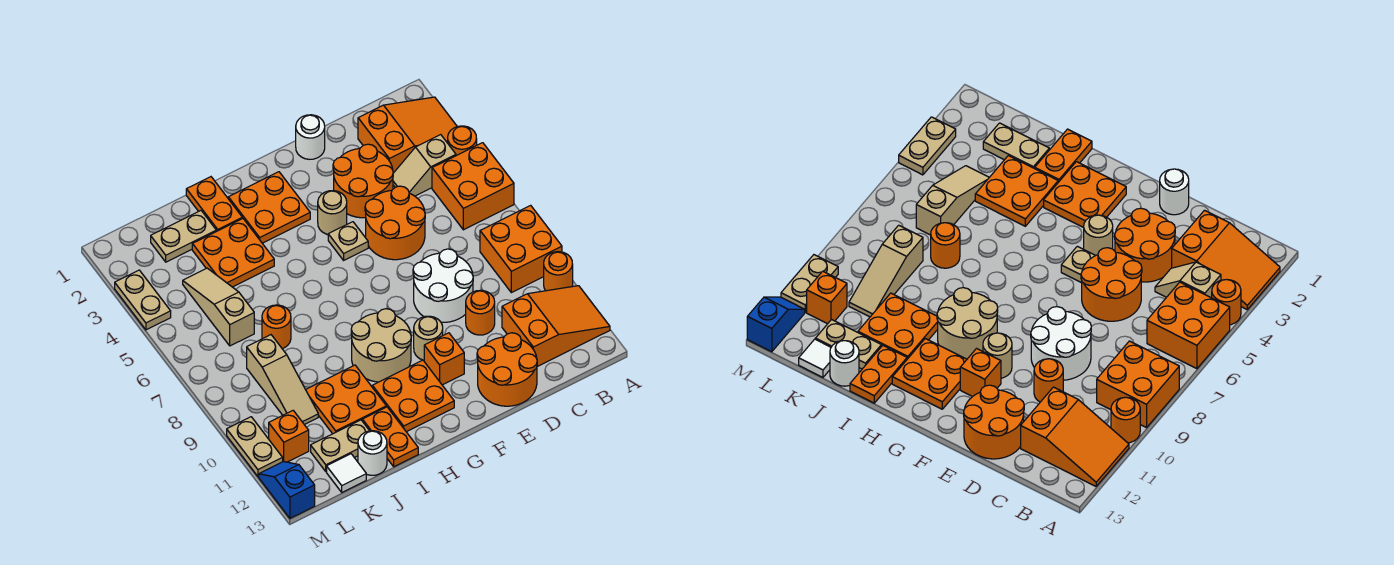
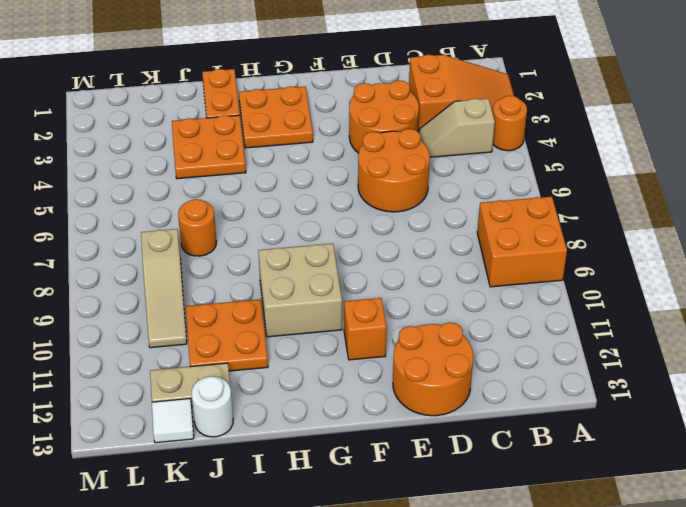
tan brick G9:H10 level 1 -> tan round brick G9:H10 level 1
none -> orange brick A5:B6 level 1
none -> orange round brick A10 level 1
none -> orange slope A11:C12 level 1 top C
none -> white round brick D8:E9 level 1

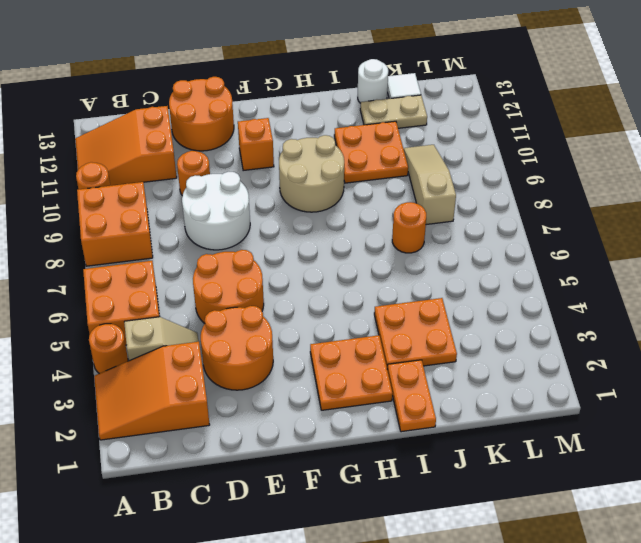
none -> white round brick E1 level 1
none -> tan round brick F4 level 1
none -> tan plate F5 level 1
none -> tan round brick F10 level 1

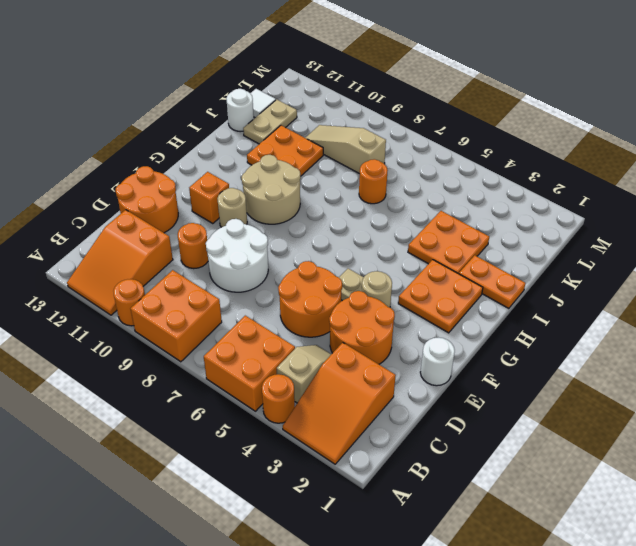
none -> orange plate G11:H12 level 1
none -> orange plate I12:I13 level 1
none -> tan plate J2:K2 level 1
none -> tan slope K4:K6 level 1 top 6

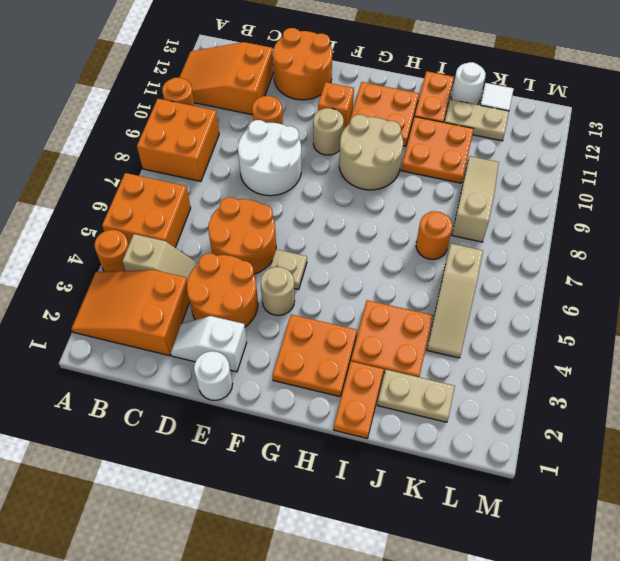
white slope D2:E2 level 1 top E -> none
none -> orange brick L11 level 1
none -> tan plate M3:M4 level 1
none -> tan plate M10:M11 level 1
none -> blue slope M12:M13 level 1 top 13

